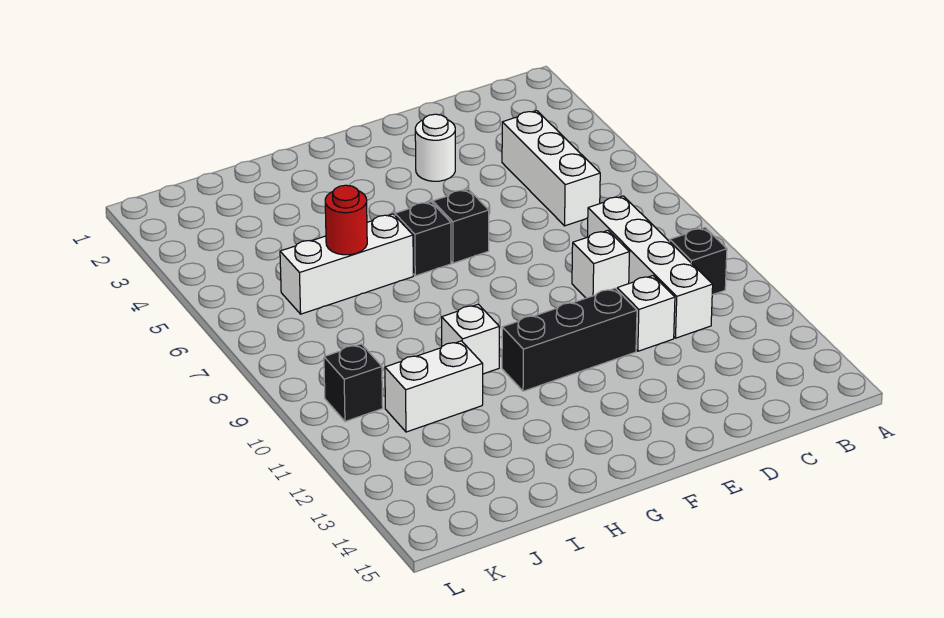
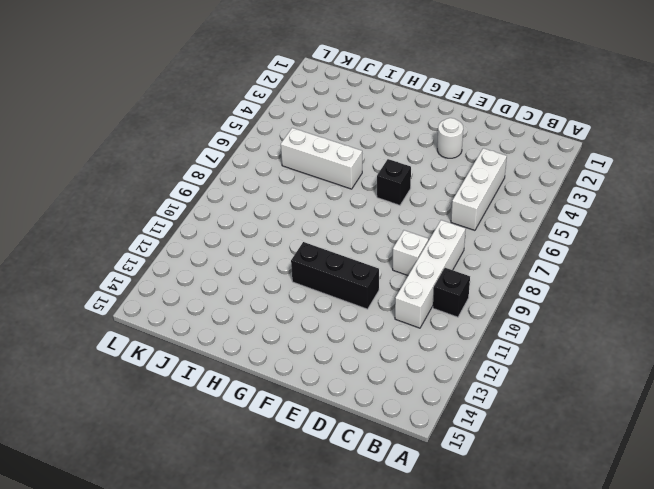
none -> white brick D11 level 1
none -> black brick G6 level 1
none -> white brick H10 level 1

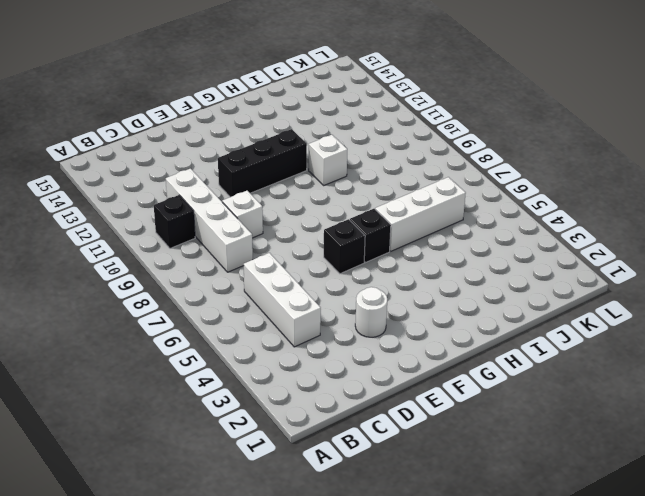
none -> white brick D11 level 1
none -> white brick I11:J11 level 1
none -> black brick K10 level 1

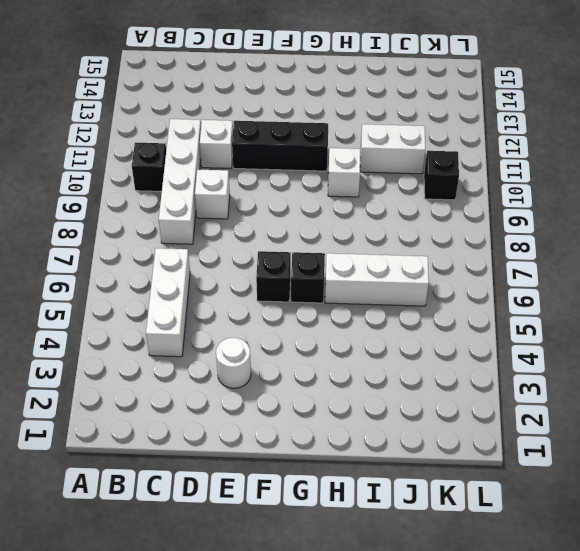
none -> red round brick I6 level 2

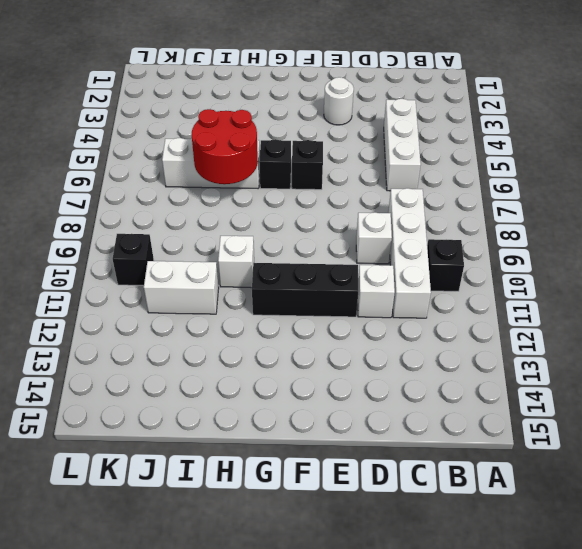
red round brick H6:I7 level 2 -> red round brick I6 level 2

